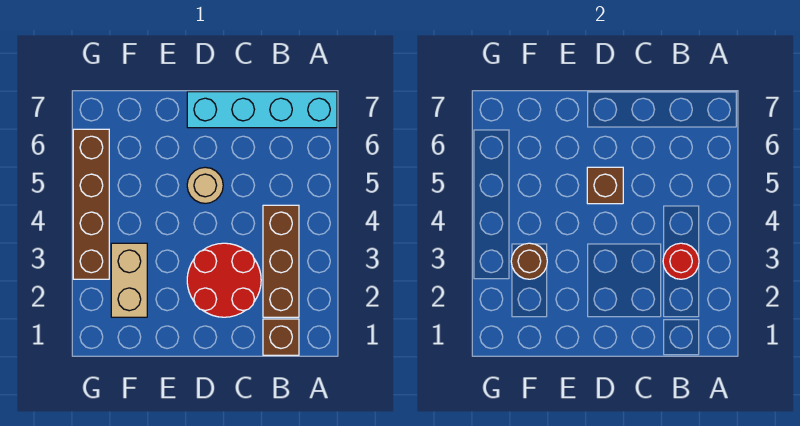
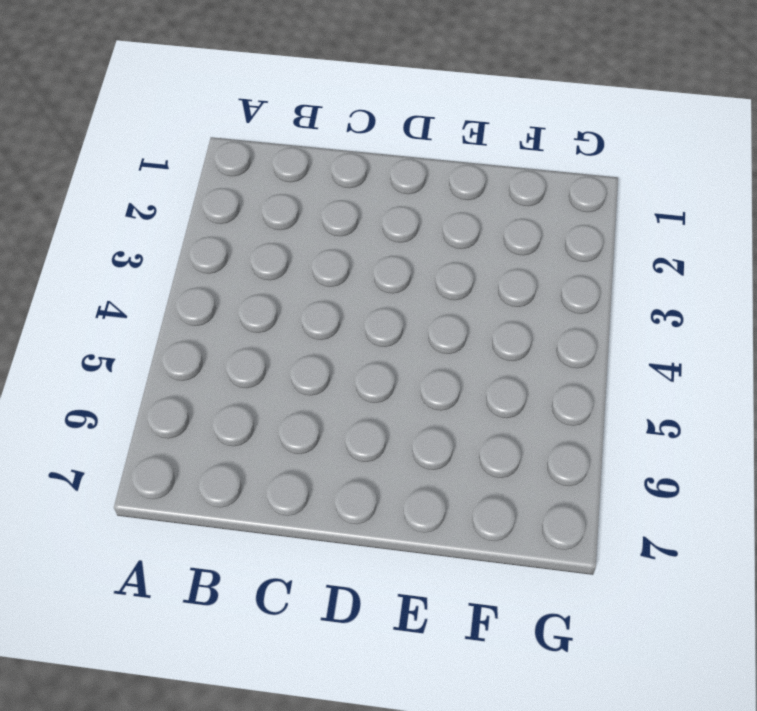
none -> cyan brick A7:D7 level 1
none -> brown brick B1 level 1

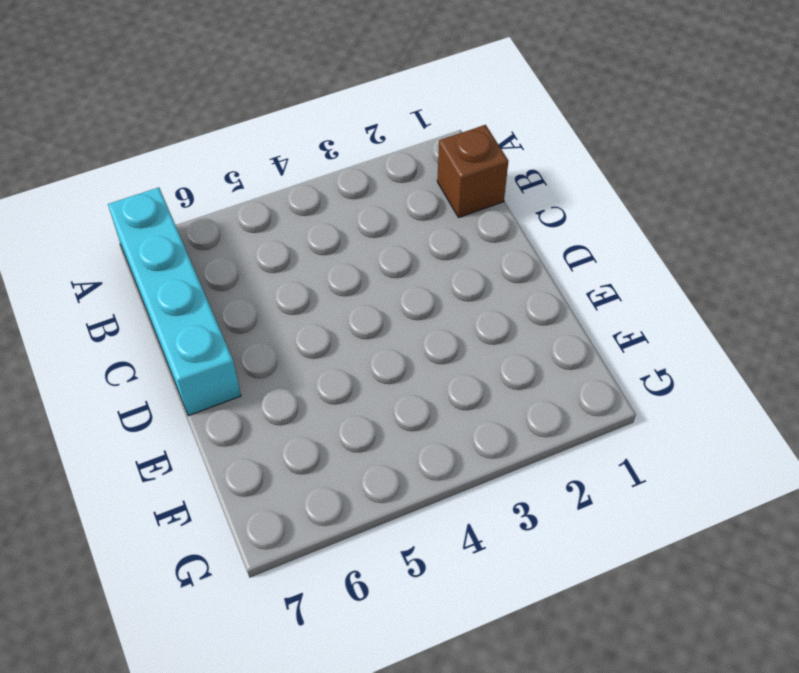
none -> brown brick B2:B4 level 1
none -> red round brick C2:D3 level 1

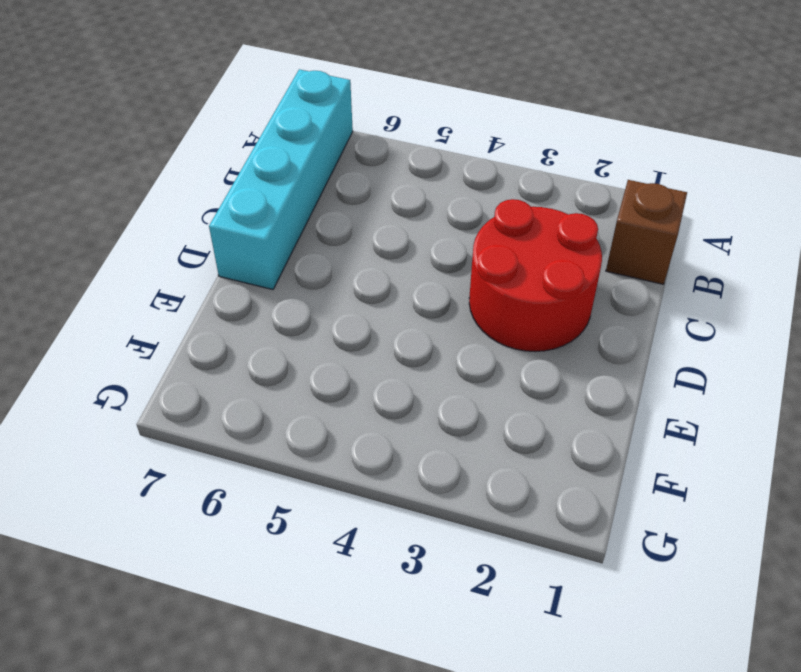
none -> brown brick B2:B4 level 1
none -> tan round brick D5 level 1

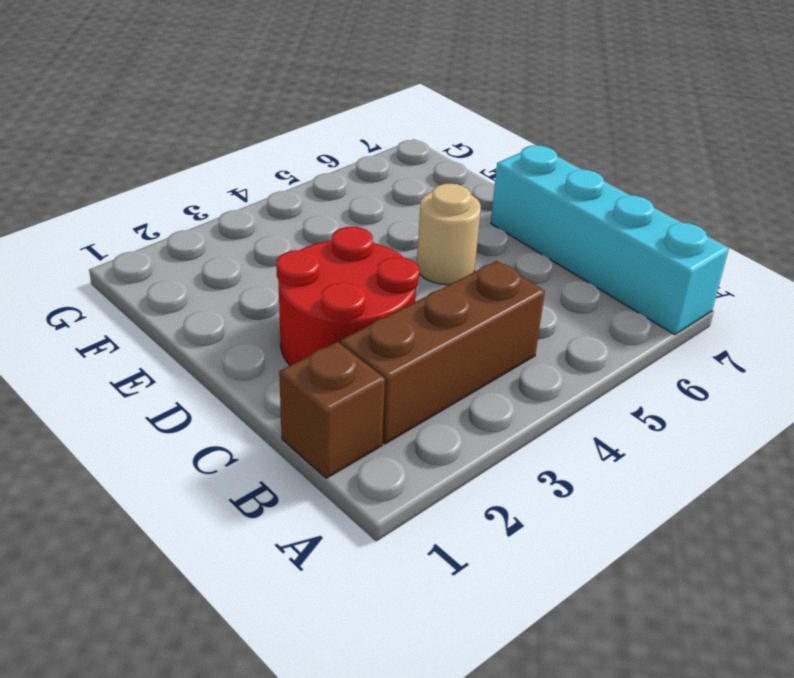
none -> tan brick F2:F3 level 1
none -> brown brick G3:G6 level 1

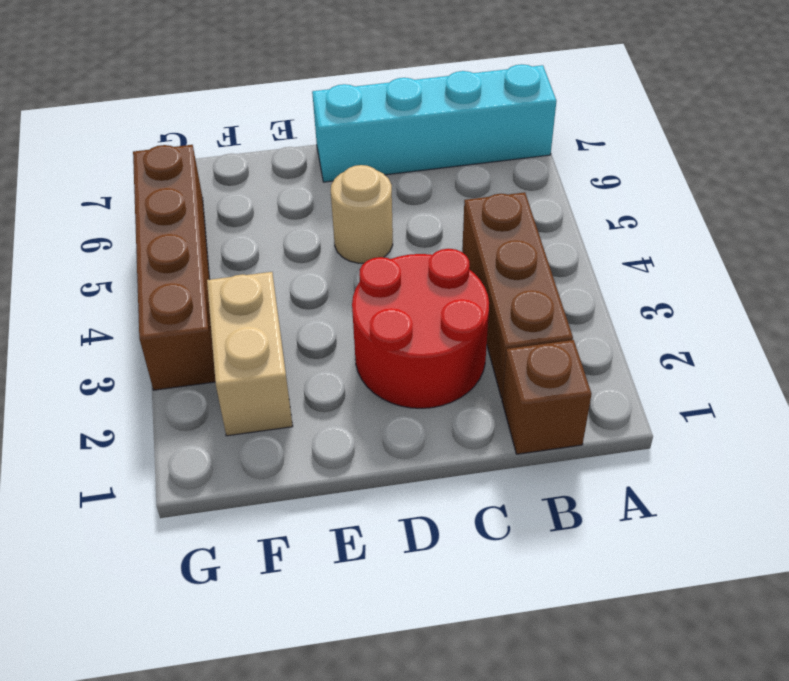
none -> red round brick B3 level 2
none -> brown brick D5 level 2

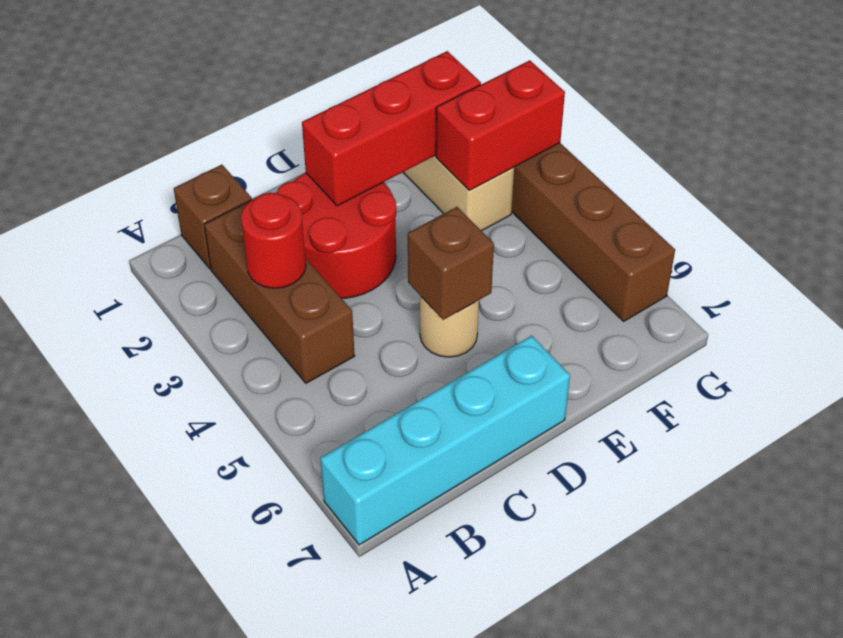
red brick D2:F2 level 2 -> none
red brick F3:G3 level 2 -> brown round brick F3 level 2

